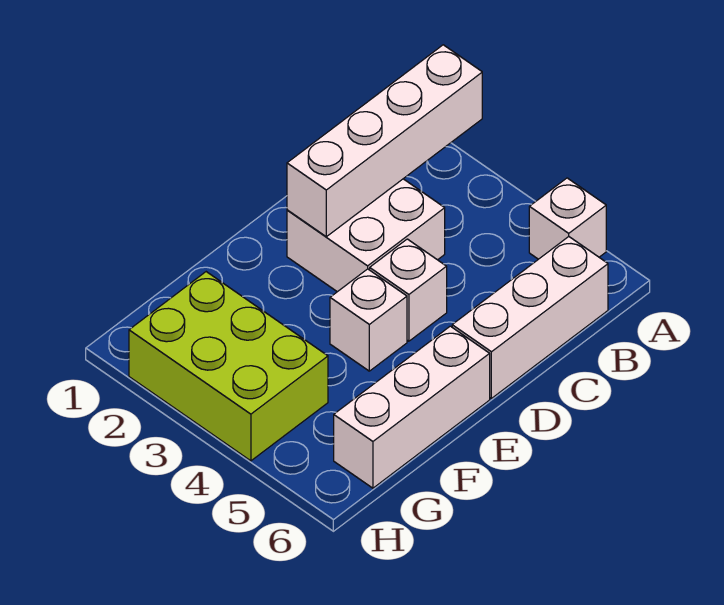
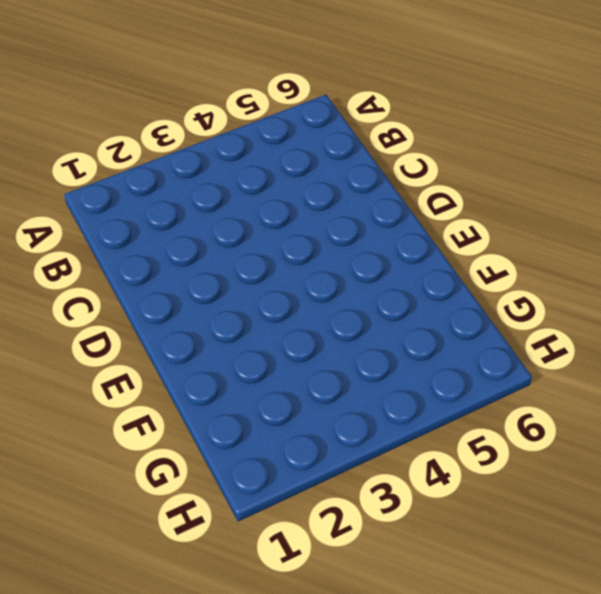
none -> white brick A5 level 1
none -> white brick B6:D6 level 1

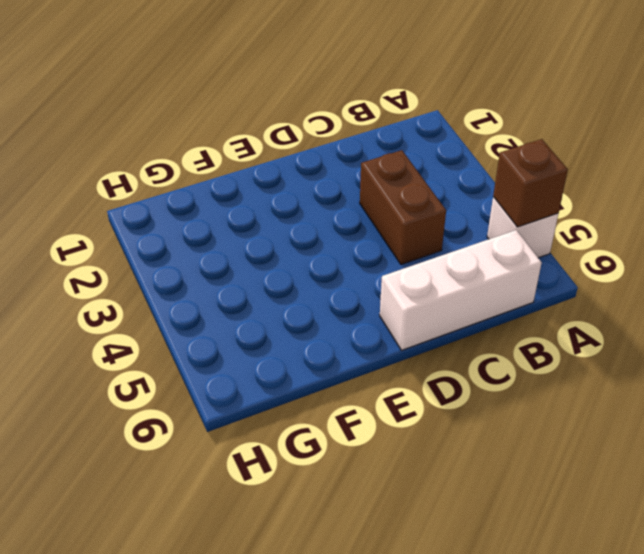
brown brick A5 level 2 -> none
brown brick C3:C4 level 1 -> white brick C2:D3 level 1
none -> white brick D4 level 1
none -> white brick E4 level 1

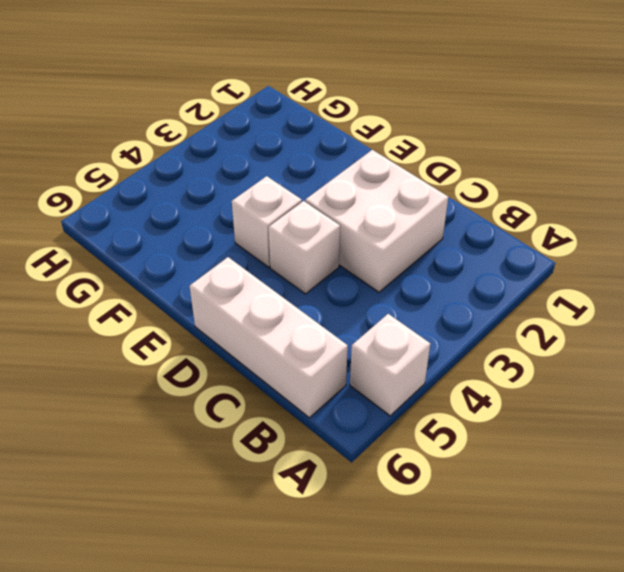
none -> white brick E6:G6 level 1
none -> lime brick G2:H4 level 1

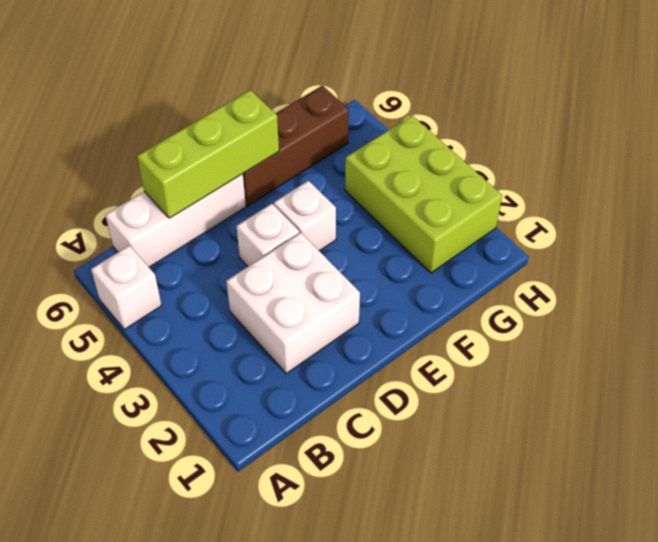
lime brick C6:E6 level 2 -> none
brown brick E6:G6 level 1 -> white brick E6:G6 level 1
none -> white brick A2:D2 level 2

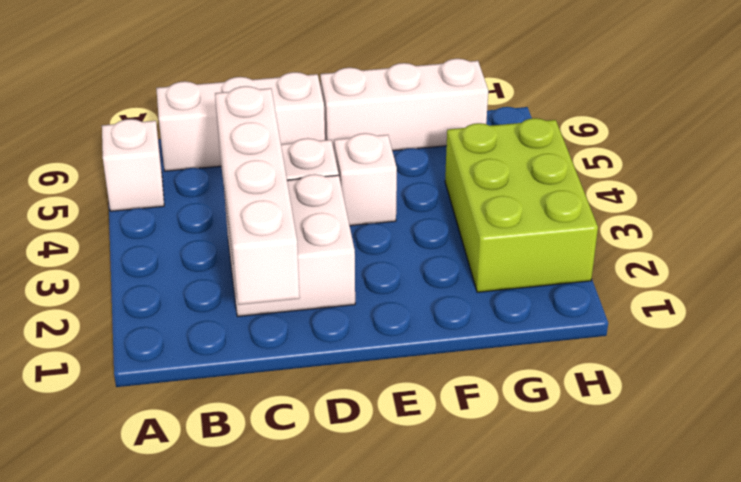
white brick C1:C4 level 2 -> white brick A2:D2 level 2

